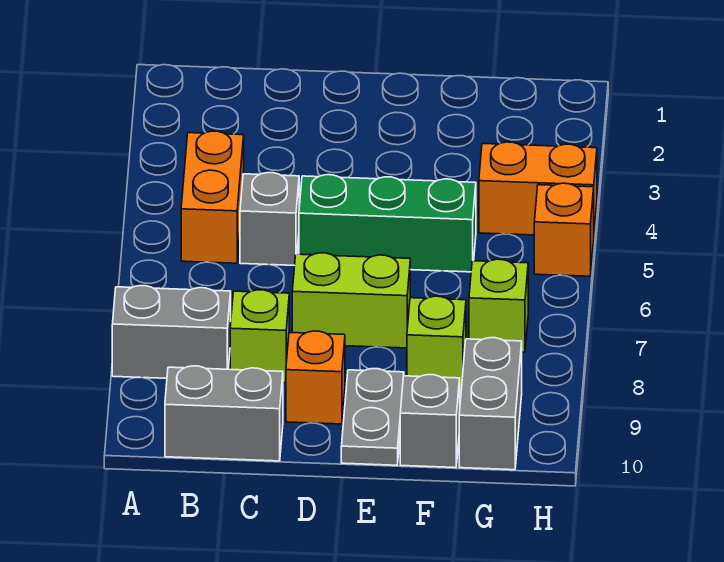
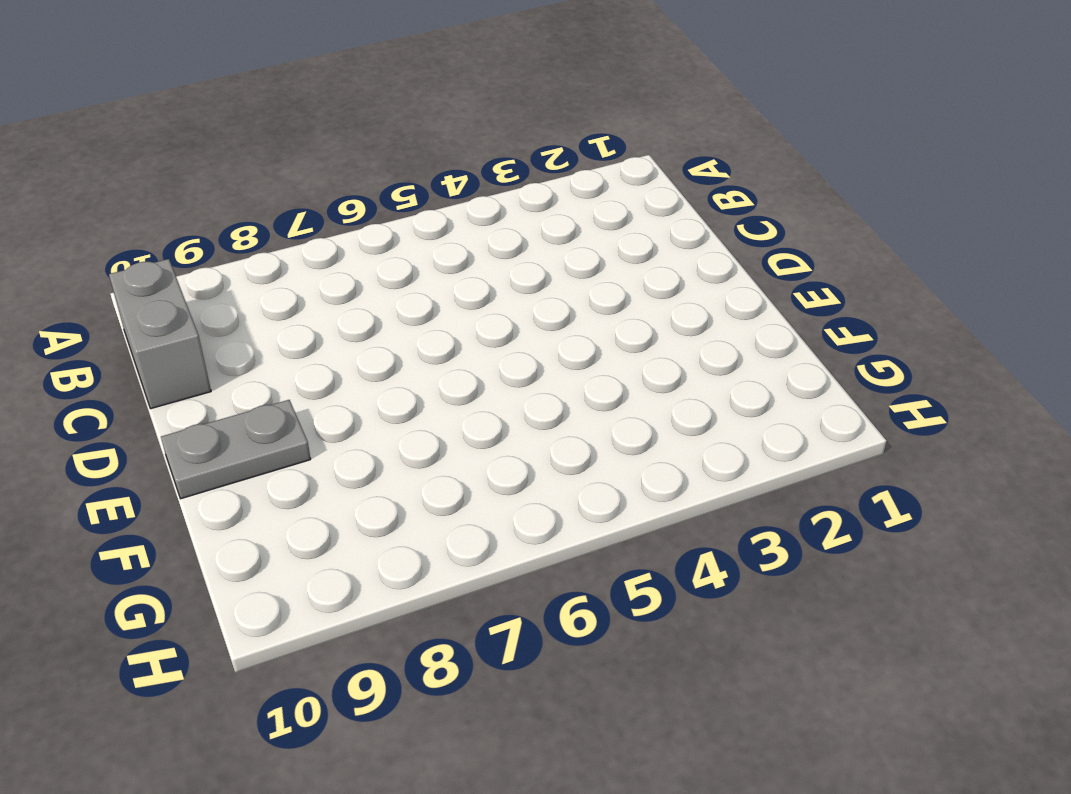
none -> grey brick A8:B8 level 1
none -> orange brick B4:B5 level 1
none -> grey brick C5 level 1

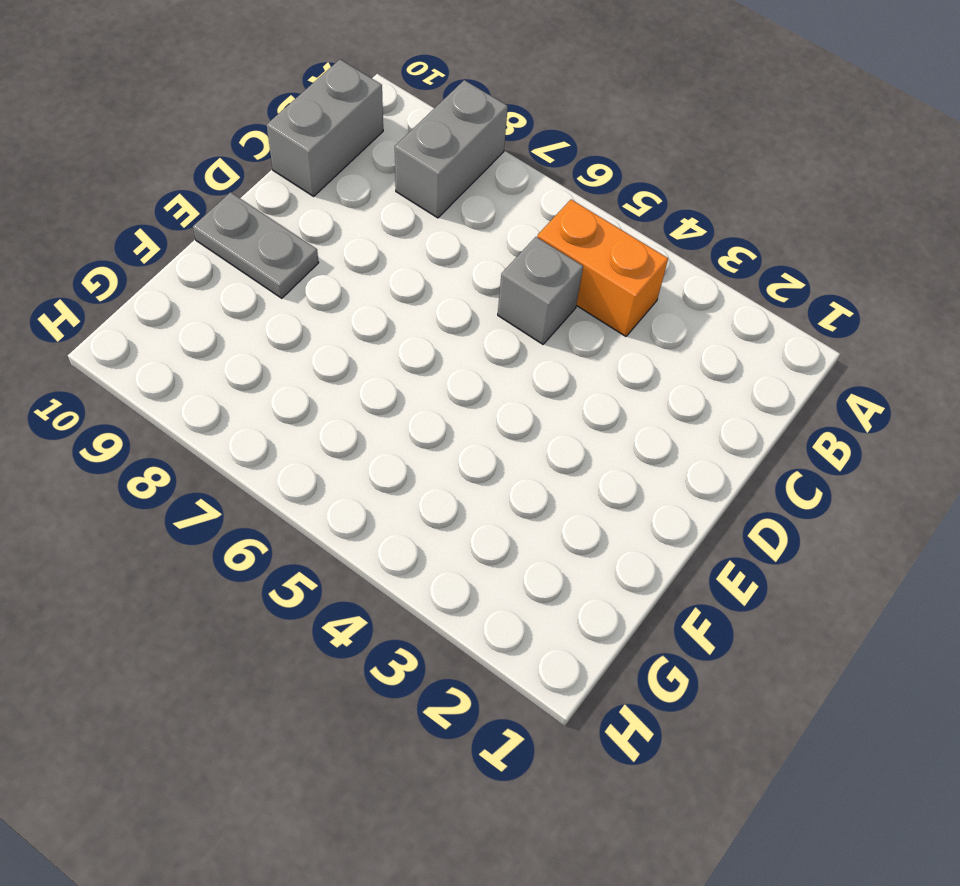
none -> lime brick C8 level 1
none -> green brick D5:F5 level 1
none -> lime brick D7:E7 level 1

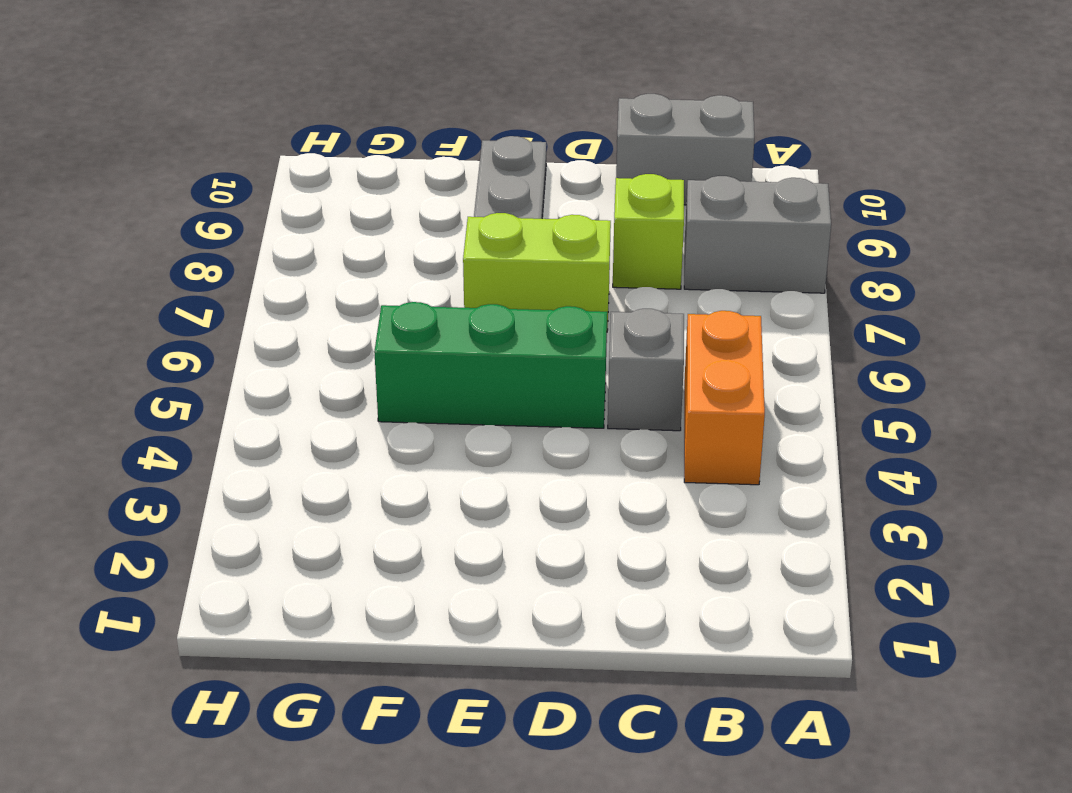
none -> orange brick D9 level 1
none -> lime brick F8 level 1
none -> grey brick F10 level 1

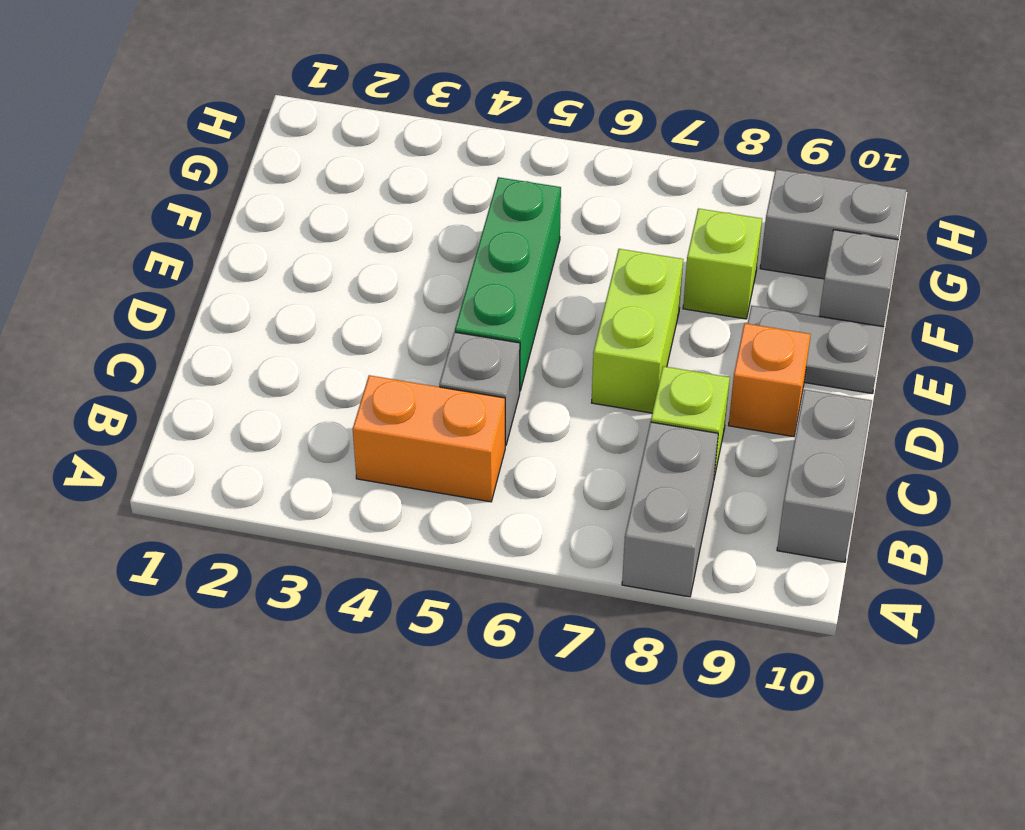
none -> orange brick G4:H4 level 1
none -> lime brick G7 level 1
none -> orange brick H5 level 1

